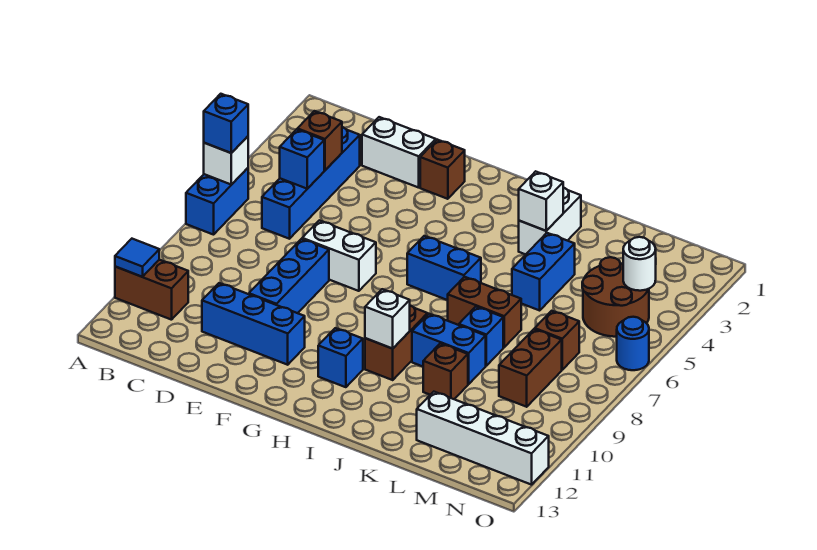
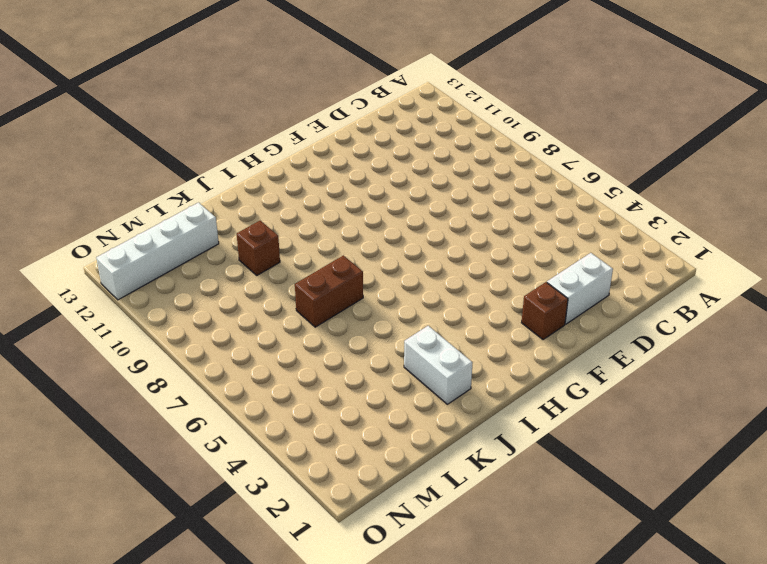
none -> blue brick A6:A7 level 1
none -> brown brick A11:B11 level 1
none -> blue brick C3:C6 level 1
none -> blue brick D11:F11 level 1

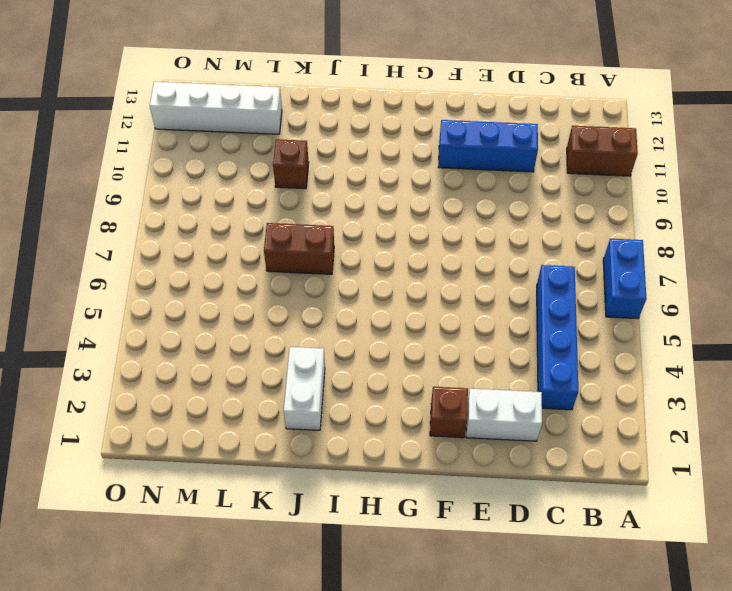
none -> white brick E7:F7 level 1
none -> blue brick E8:E10 level 1
none -> blue brick H6:I6 level 1
none -> blue brick H11 level 1

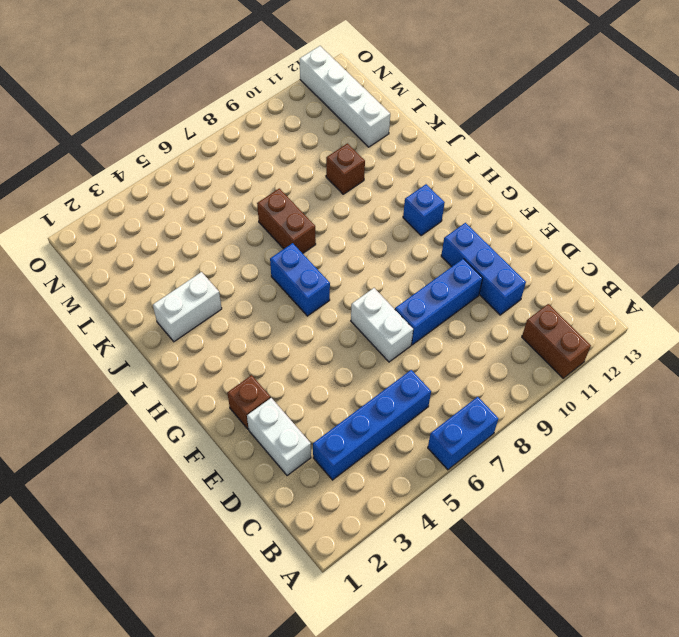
none -> brown brick I9:I10 level 1
none -> blue brick J9:K9 level 1
none -> blue brick K4:K5 level 1
none -> blue brick K8 level 1

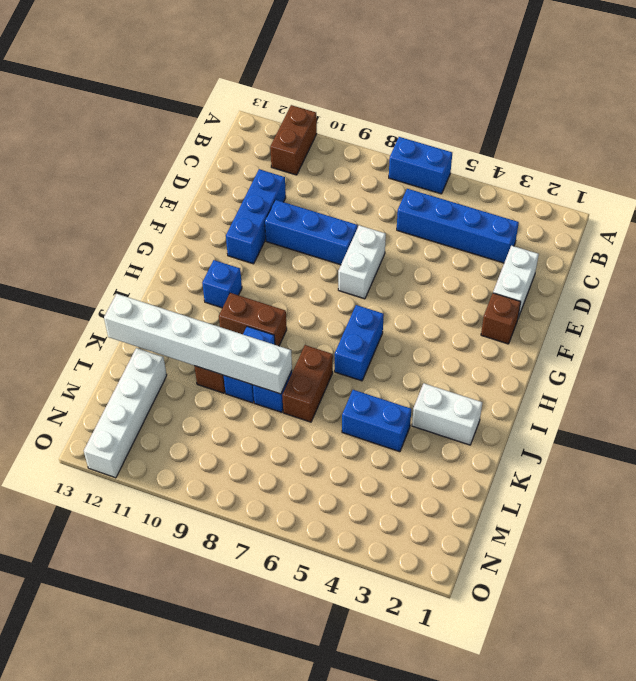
white brick K8:K13 level 2 -> none
none -> brown round brick M4:N5 level 1
none -> brown brick M7 level 1
none -> brown brick M8:M9 level 1
none -> blue round brick O6 level 1

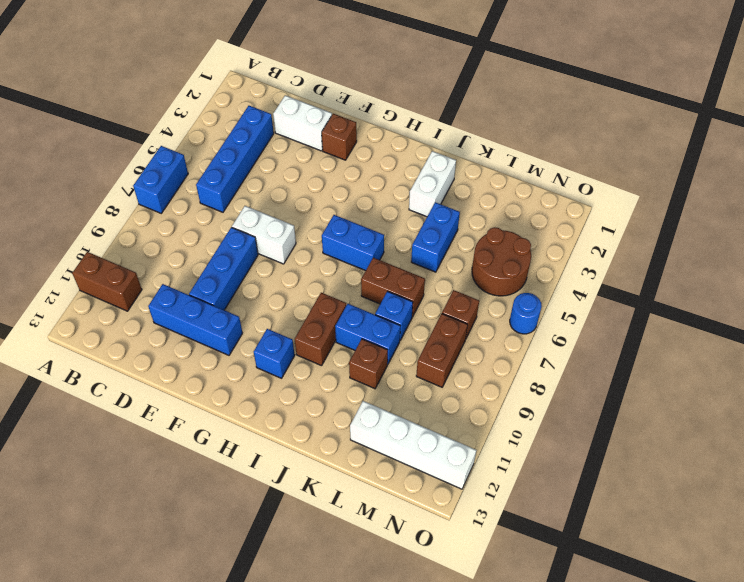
none -> white brick A6 level 2
none -> blue tile A11 level 2
none -> brown brick C4 level 2
none -> blue brick C5 level 2

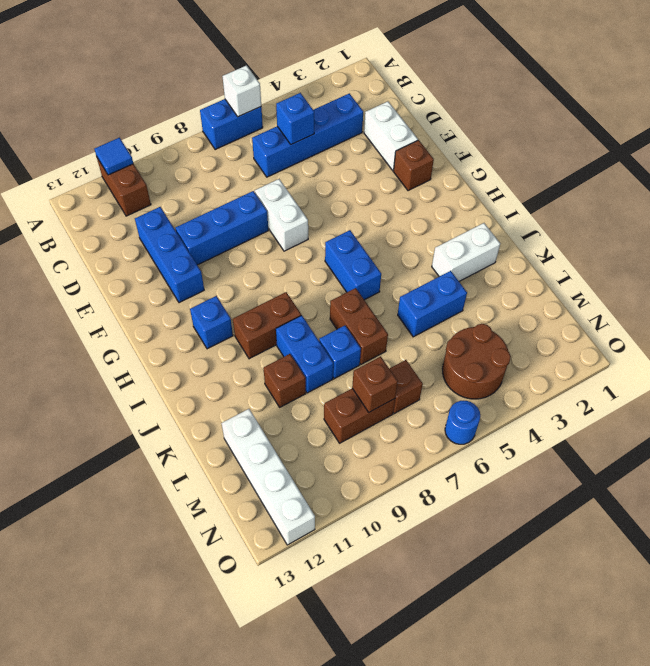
brown brick M8 level 2 -> brown brick C4 level 2
none -> white brick I10 level 2
none -> white brick J3 level 2
none -> white round brick N4 level 2
none -> blue brick A6 level 3

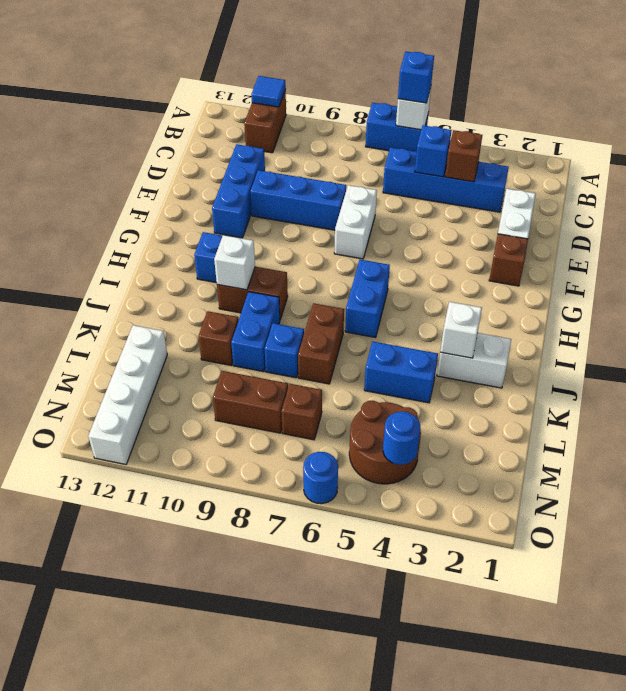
blue round brick N4 level 2 -> white round brick N4 level 2

